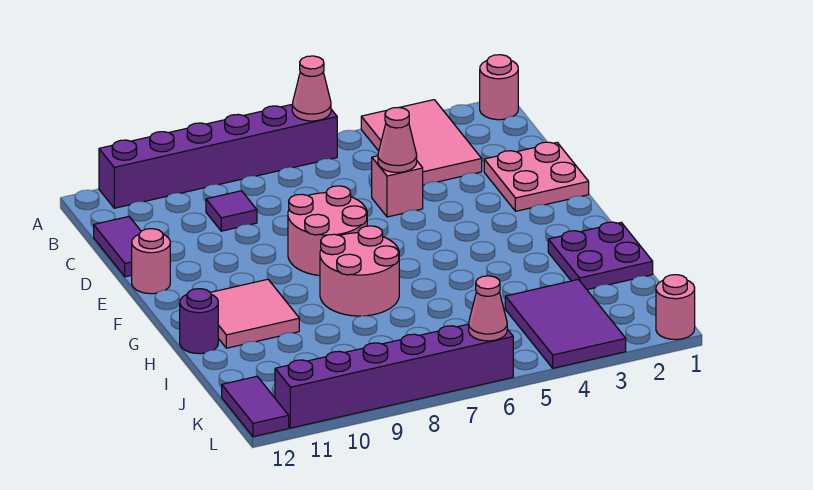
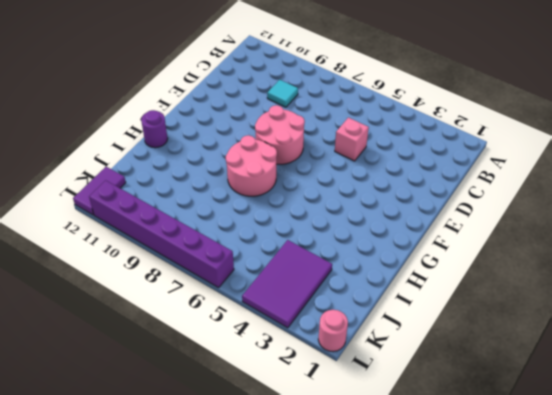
cyan tile C9 level 1 -> purple tile C9 level 1
none -> pink round brick A1 level 1
none -> pink tile A3:C4 level 1
none -> purple brick A6:A11 level 1

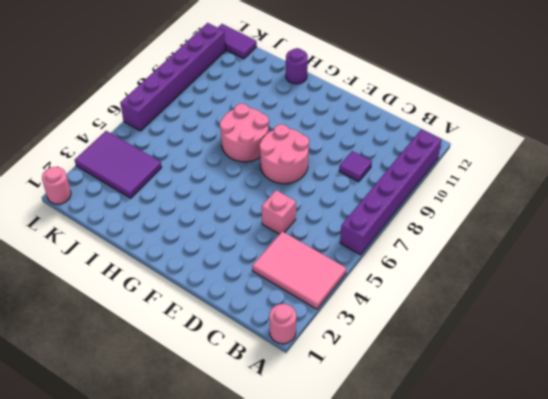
none -> purple tile C12:D12 level 1
none -> pink plate D1:E2 level 1
none -> pink round brick E12 level 1

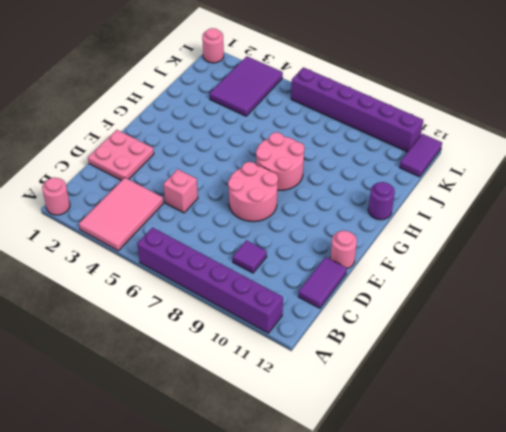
none -> pink tile G10:H11 level 1
none -> purple plate H1:I2 level 1
none -> pink cone A6 level 2

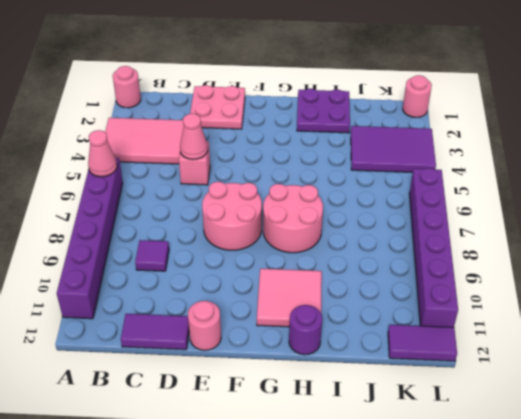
none -> pink cone L6 level 2

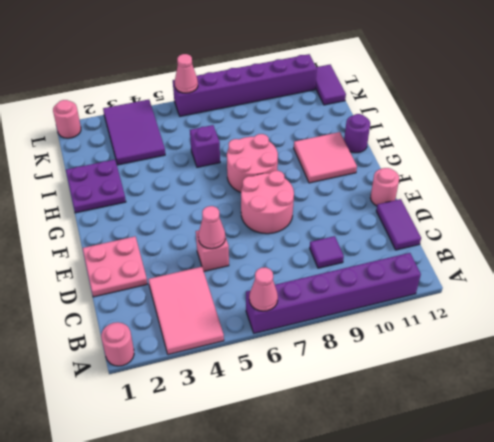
purple brick I6 level 1 -> none

